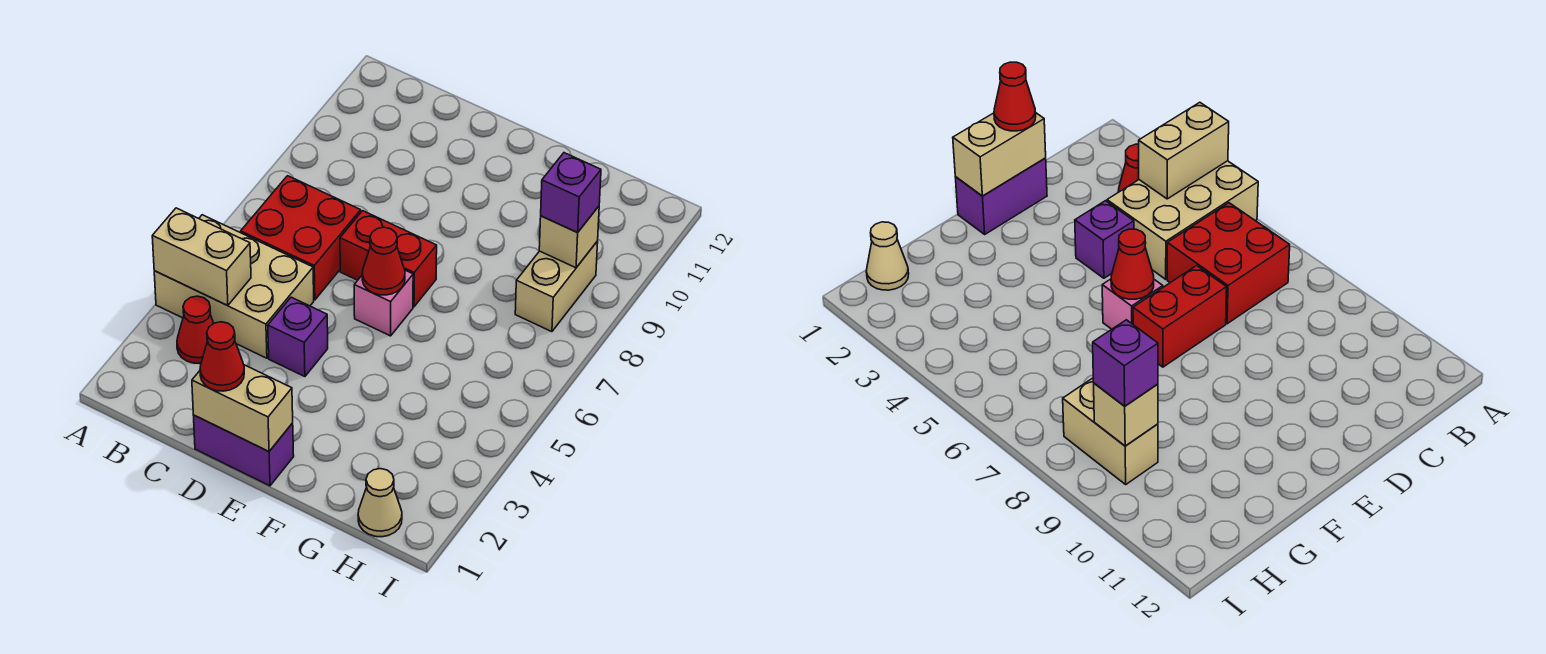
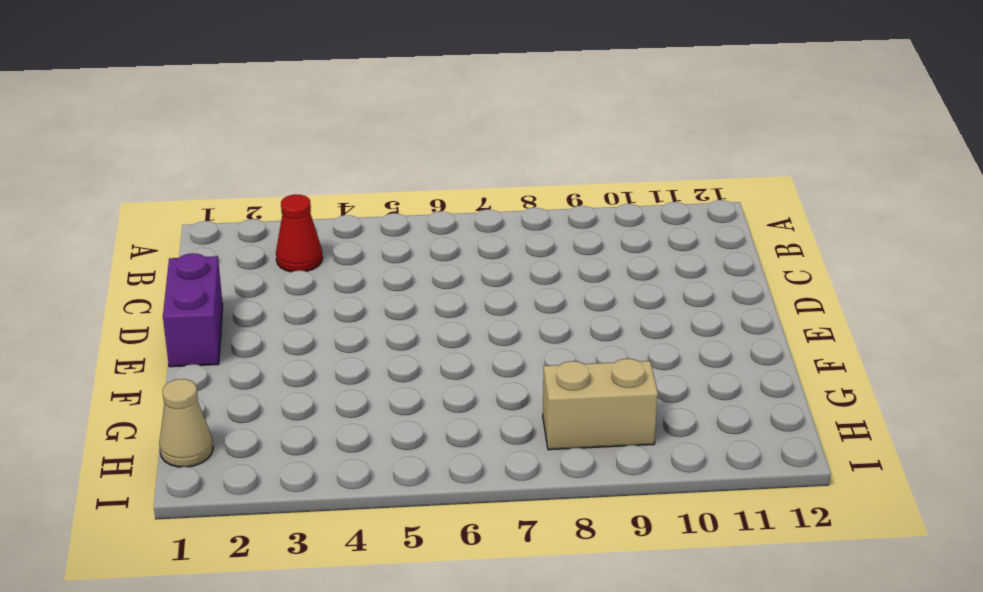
none -> tan brick A4:C5 level 1
none -> red brick B6:C7 level 1
none -> purple brick D4 level 1

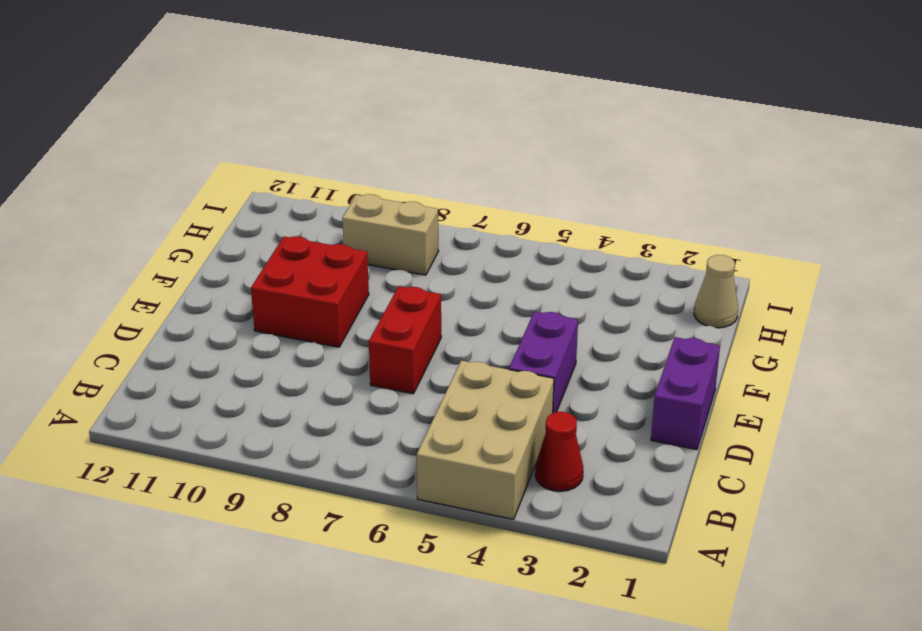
purple brick D4:E4 level 1 -> purple brick D4 level 1
red brick E9:F10 level 1 -> red brick B6:C7 level 1
none -> pink brick E6 level 1
none -> tan brick A4:B4 level 2
none -> tan brick D1:E1 level 2

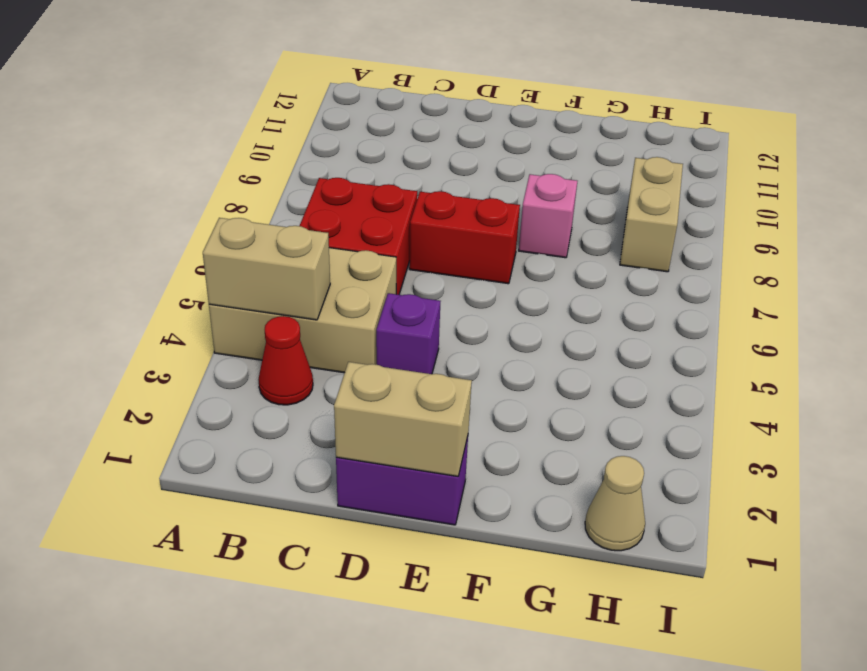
pink brick F8 level 1 -> pink brick E6 level 1
none -> red cone E6 level 2
none -> tan brick H9 level 2
none -> red cone D1 level 3

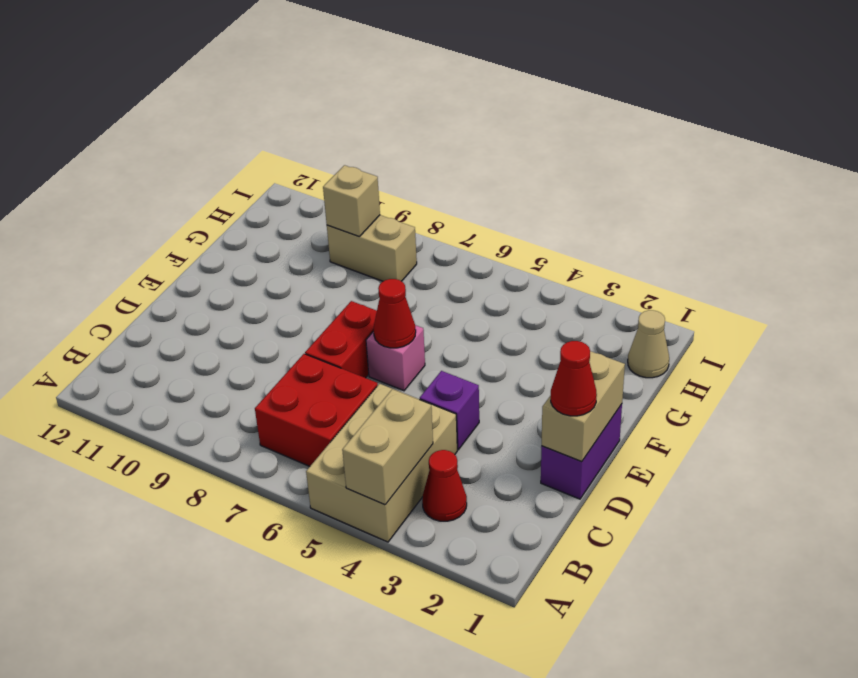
none -> purple brick H9 level 3

